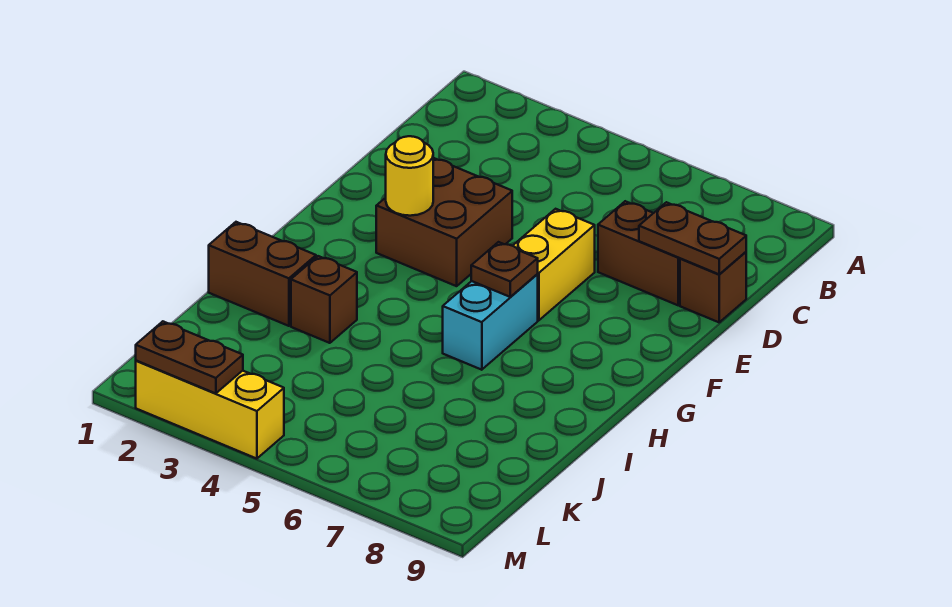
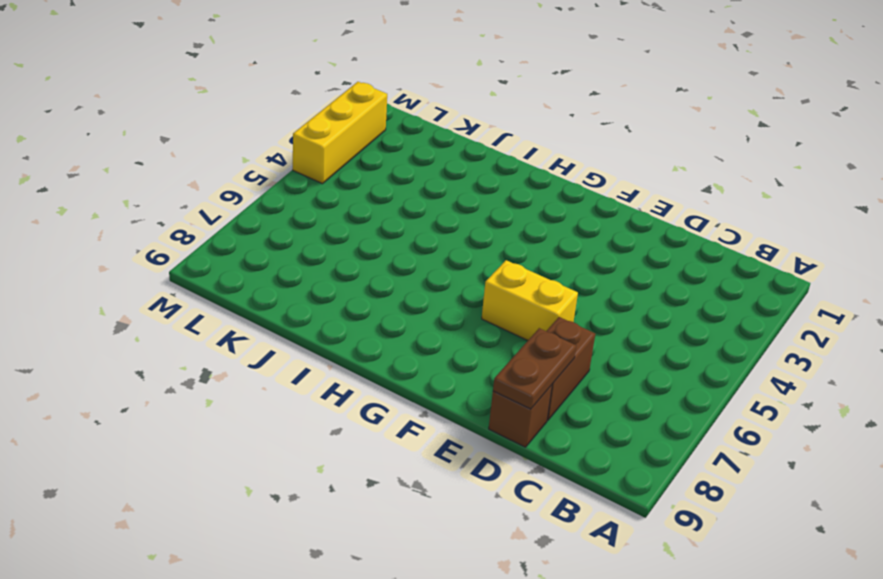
none -> brown brick E3:F4 level 1
none -> cyan brick G6:H6 level 1
none -> brown brick I1:I2 level 1

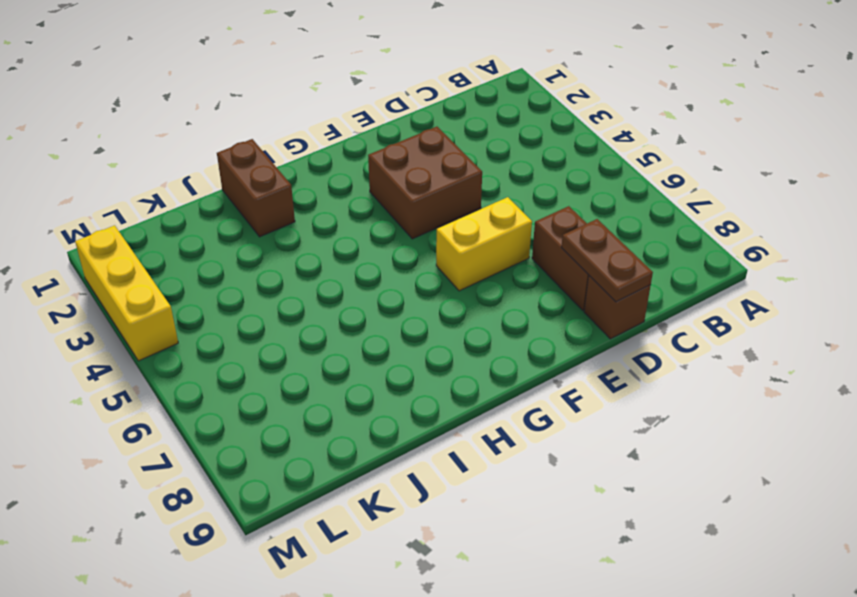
none -> cyan brick G6:H6 level 1
none -> brown brick I3 level 1
none -> yellow round brick F3 level 2

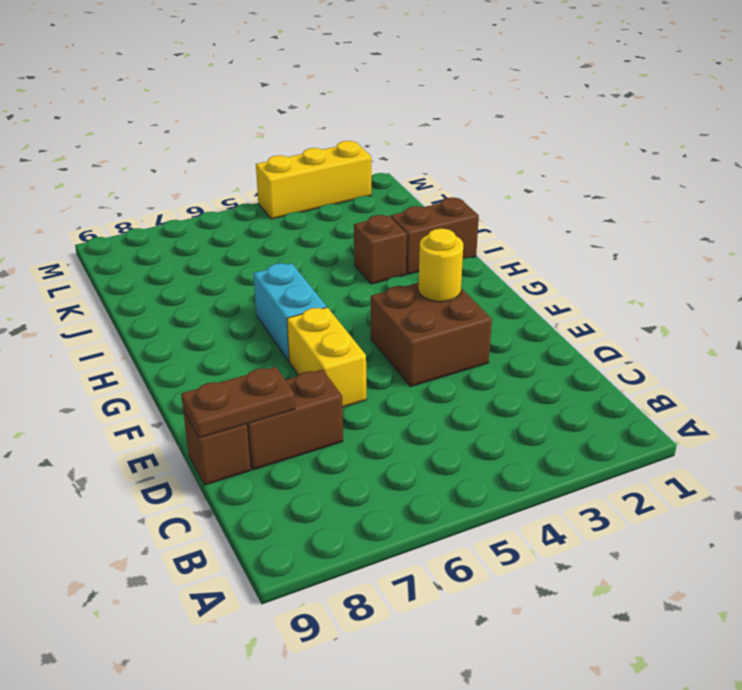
none -> brown plate G6 level 2
none -> brown plate M2:M3 level 2

